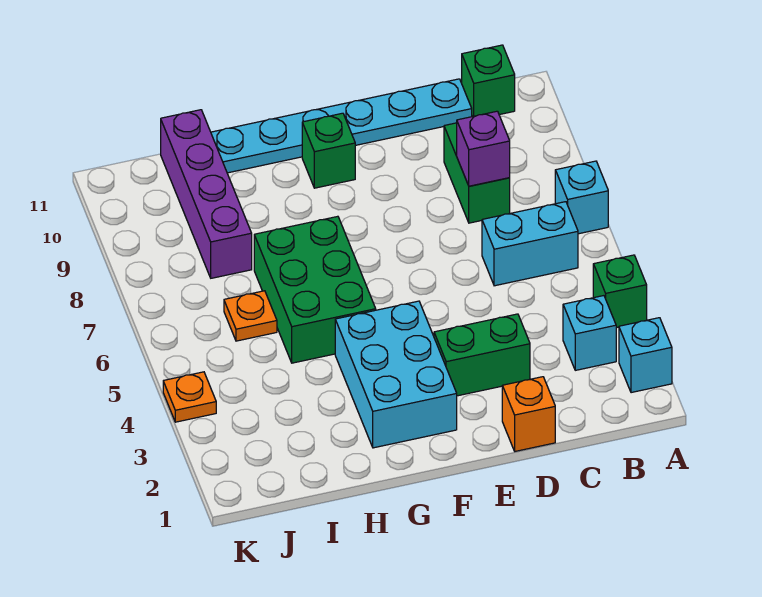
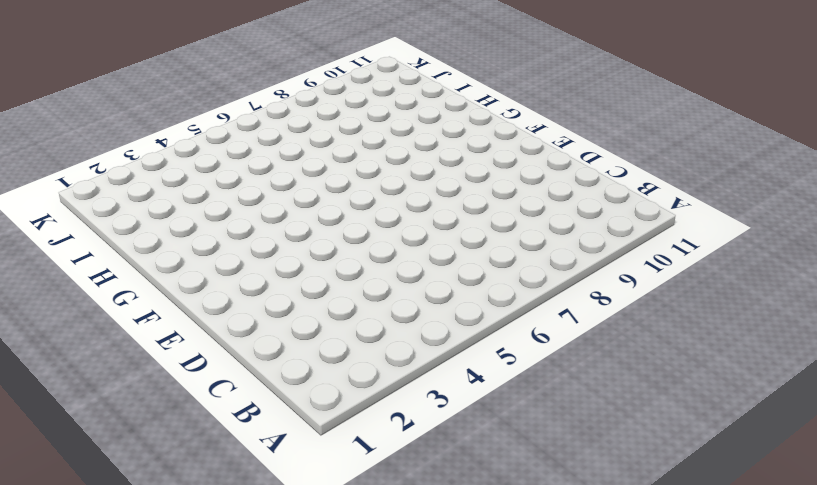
none -> cyan brick A2 level 1
none -> green brick A4 level 1
none -> cyan brick A7 level 1

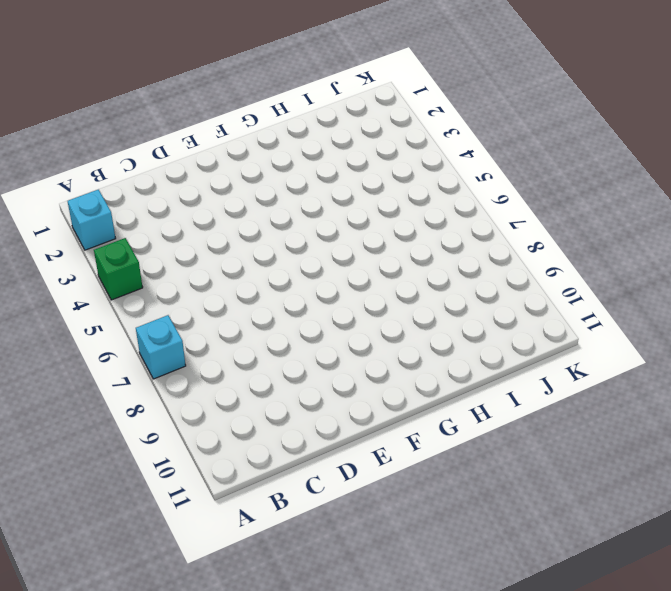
none -> cyan brick B3 level 1
none -> cyan brick B6:C6 level 1
none -> green brick B11 level 1

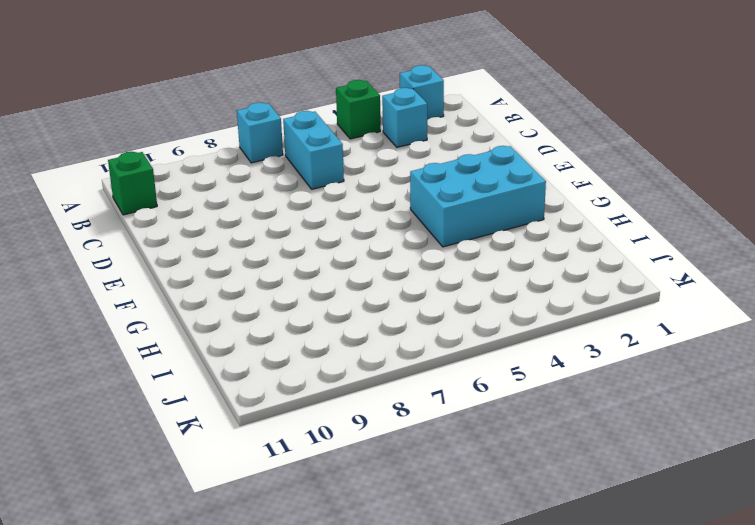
none -> green brick C8:C9 level 1
none -> cyan plate C11:H11 level 1
none -> orange brick D1 level 1

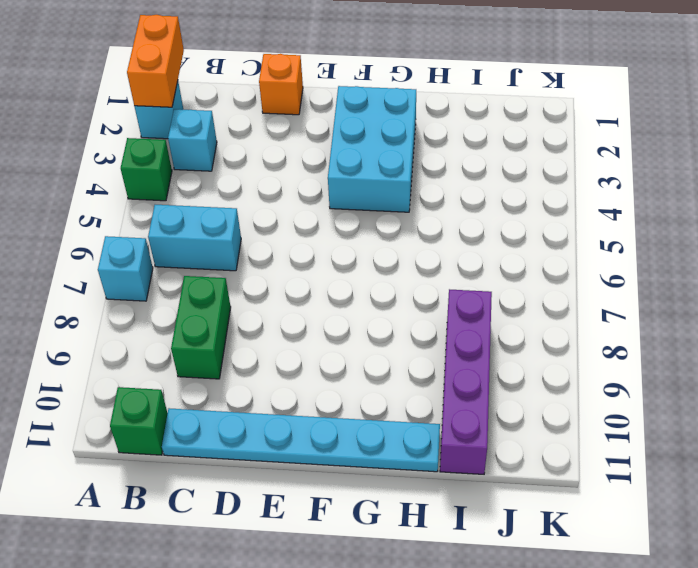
orange brick A1:A2 level 2 -> none
none -> green brick D3:E3 level 1
none -> green brick F10 level 1
none -> green brick G5:H7 level 1

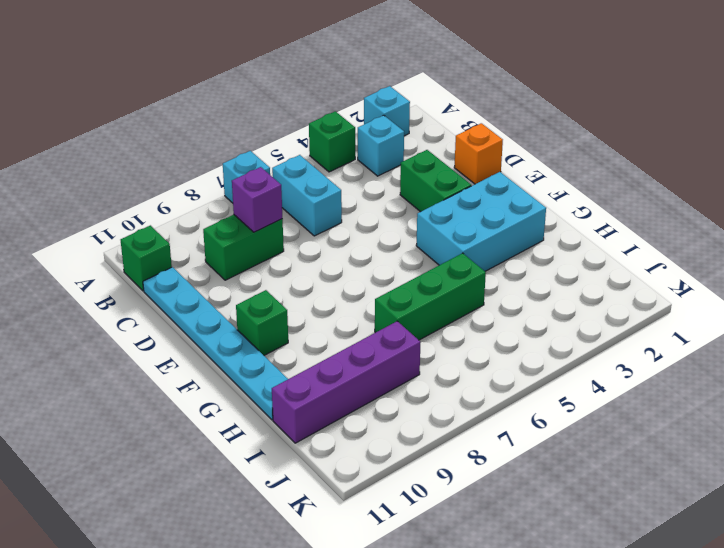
green brick H5:H7 level 1 -> green brick G5:H7 level 1
none -> orange plate I6 level 1
none -> orange plate K4 level 1

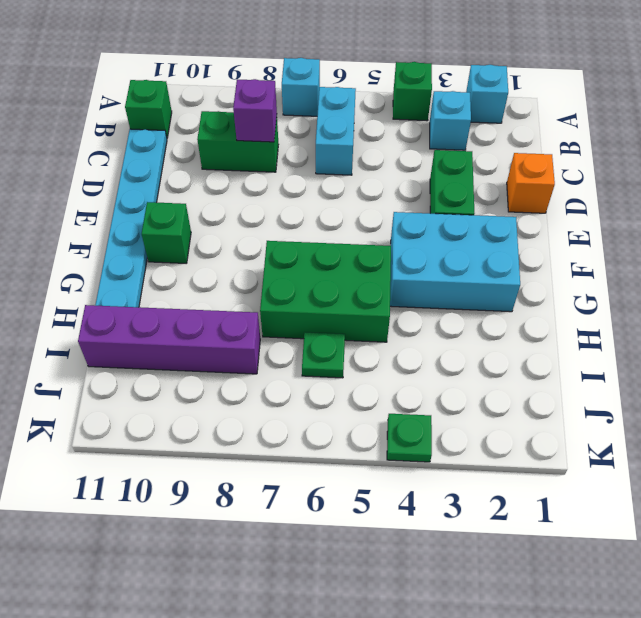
green plate I6 level 1 -> orange plate I6 level 1
green plate K4 level 1 -> orange plate K4 level 1

